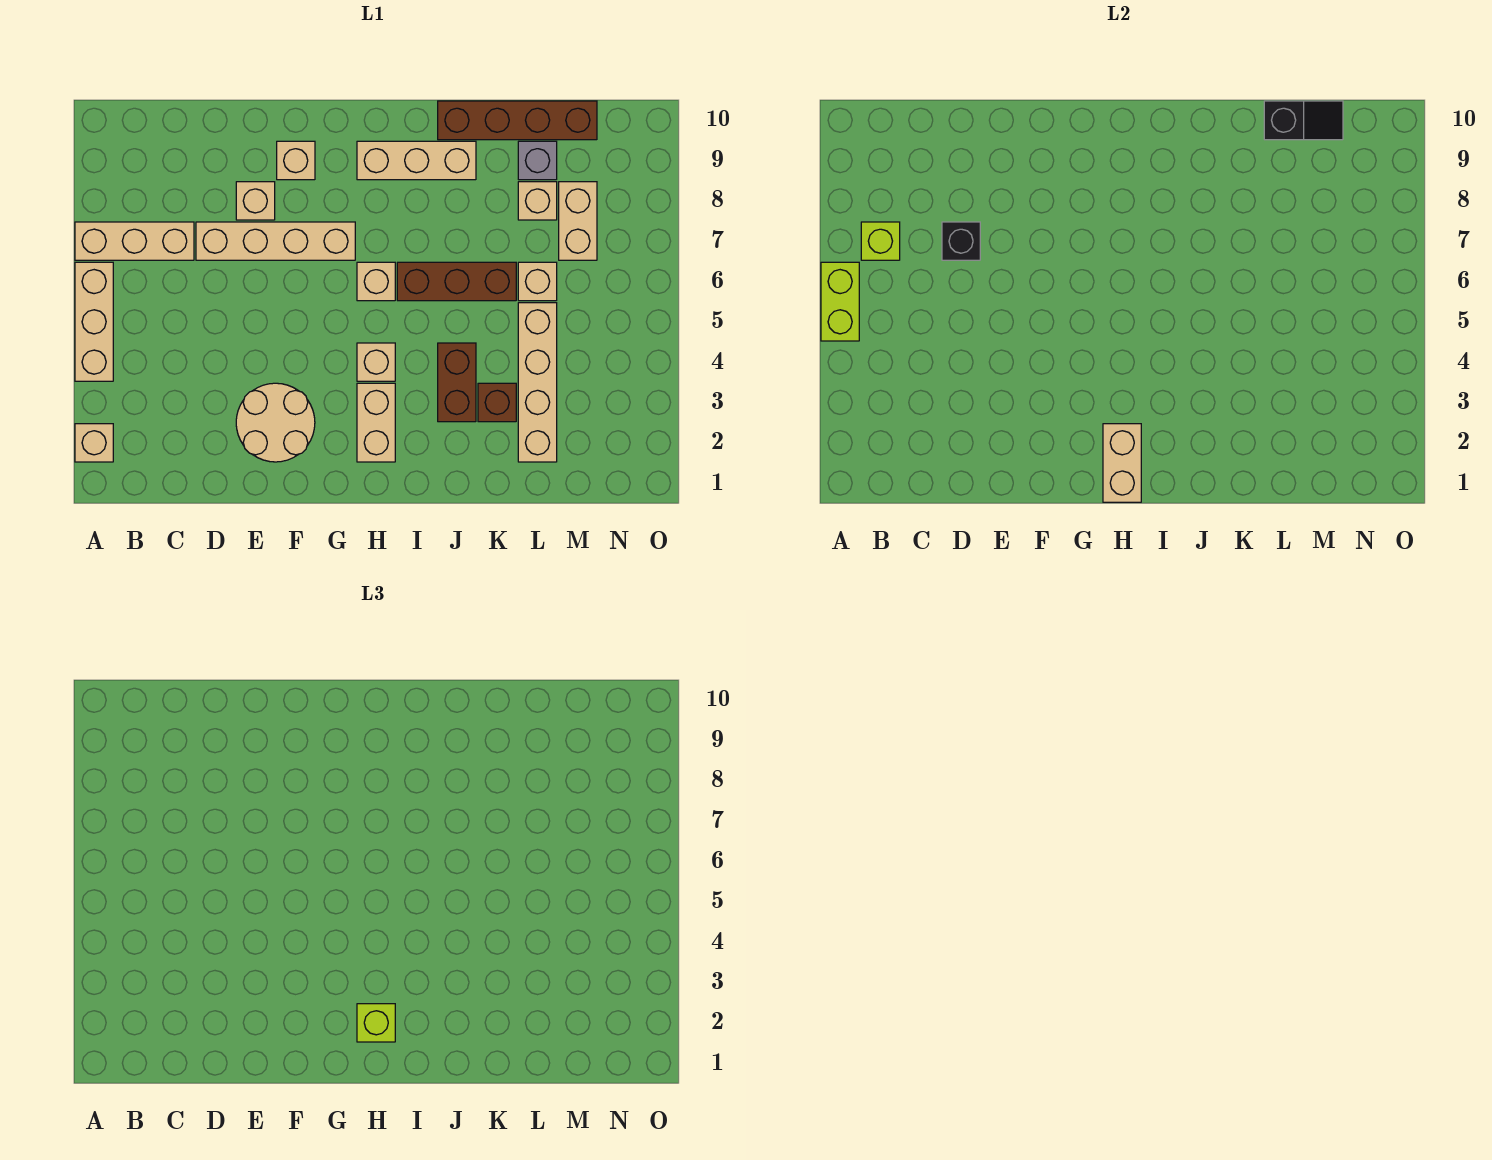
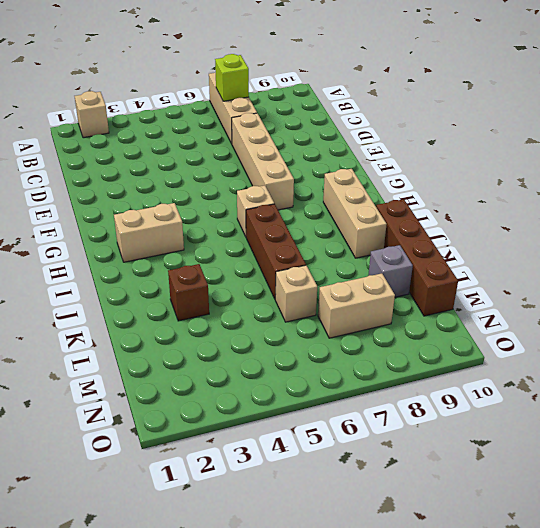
none -> tan brick A4:A6 level 1
none -> tan round brick E2:F3 level 1
none -> tan brick E8 level 1

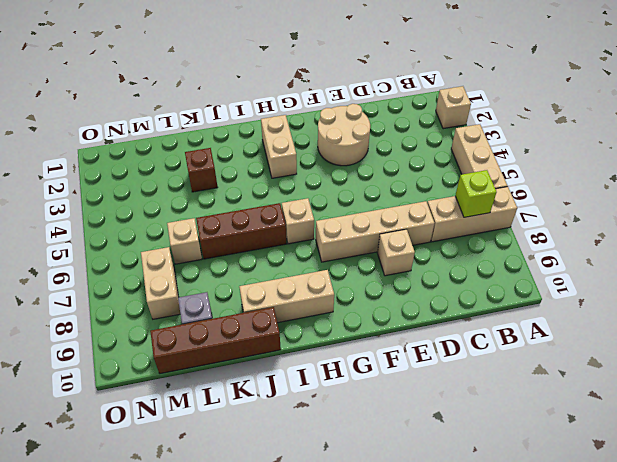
none -> tan brick F9 level 1
none -> tan brick H4 level 1
none -> brown brick J3:J4 level 1

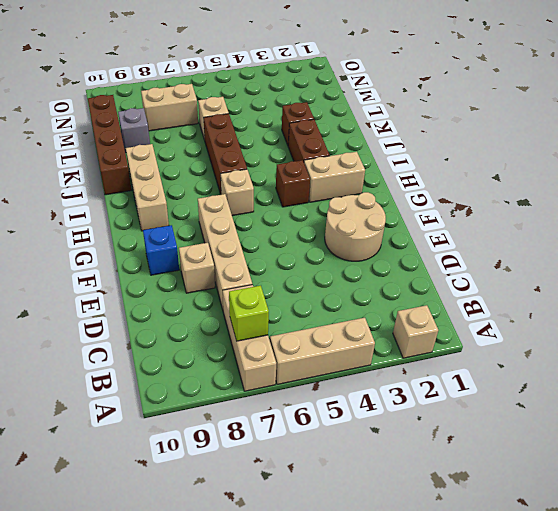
blue brick F9 level 1 -> tan brick F9 level 1
brown brick H4 level 1 -> tan brick H4 level 1
brown brick I3:J3 level 1 -> brown brick J3:J4 level 1
none -> tan brick L2:L5 level 1
none -> tan brick L8 level 1
none -> lime brick A5:A6 level 2

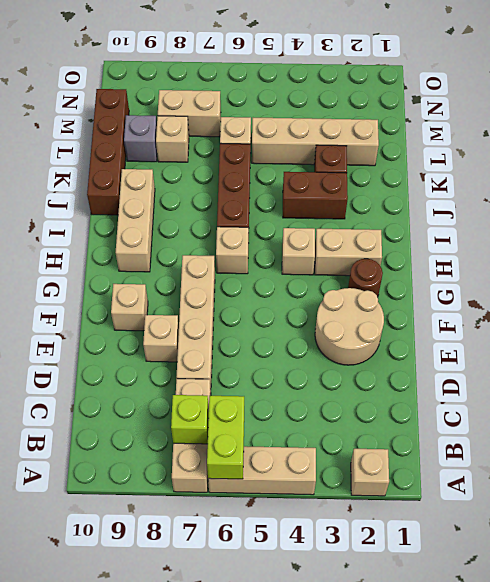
lime brick A6:B6 level 2 -> lime brick A5:A6 level 2
brown round brick G2 level 1 -> none
none -> black brick D7 level 2
none -> tan brick H1:H2 level 2
none -> black slope L10:M10 level 2 top L

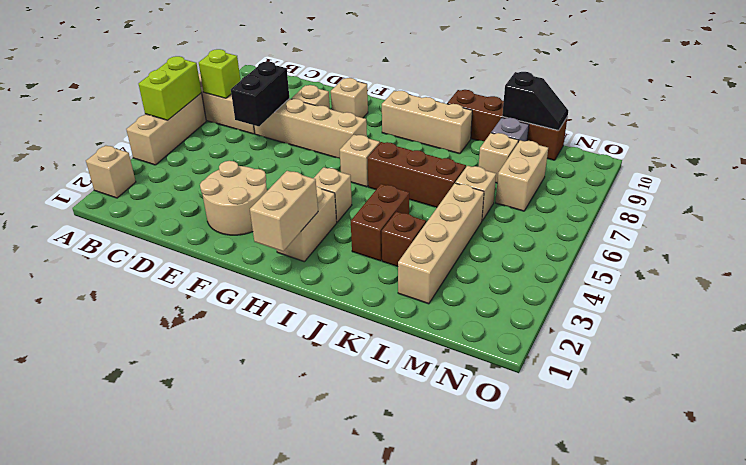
black brick D6:D7 level 2 -> black brick D7 level 2
none -> lime brick H2 level 3

